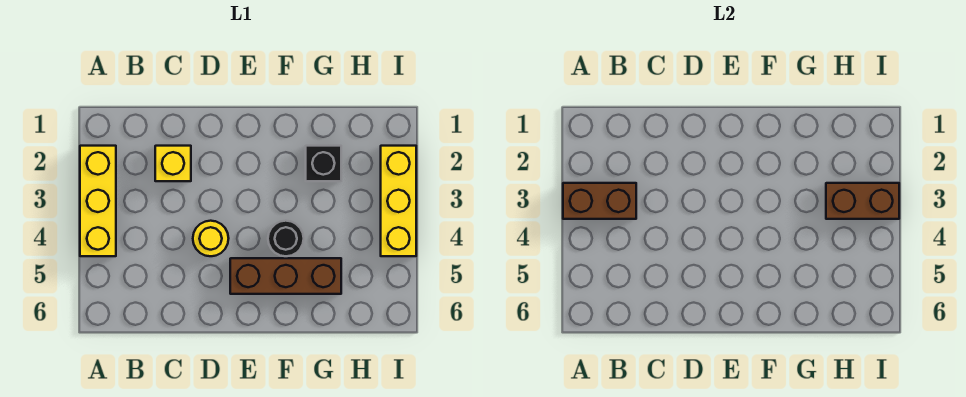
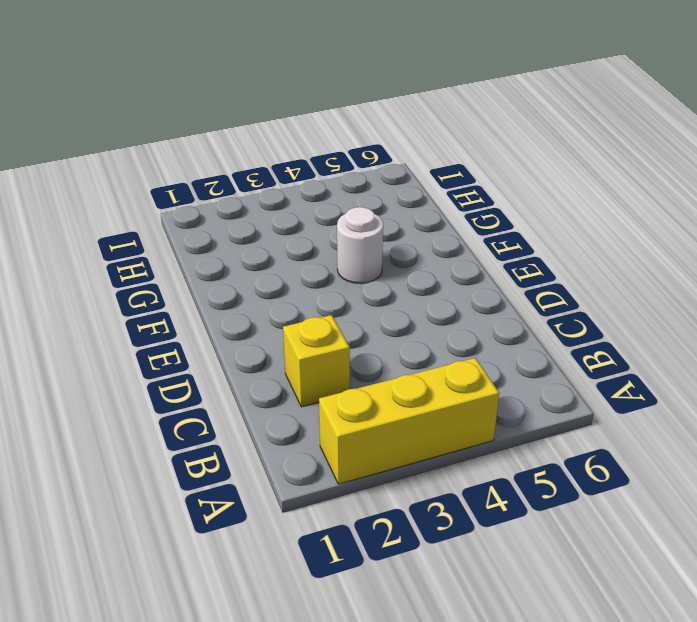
white round brick F4 level 1 -> black round brick F4 level 1
none -> yellow round brick D4 level 1
none -> brown brick E5:G5 level 1

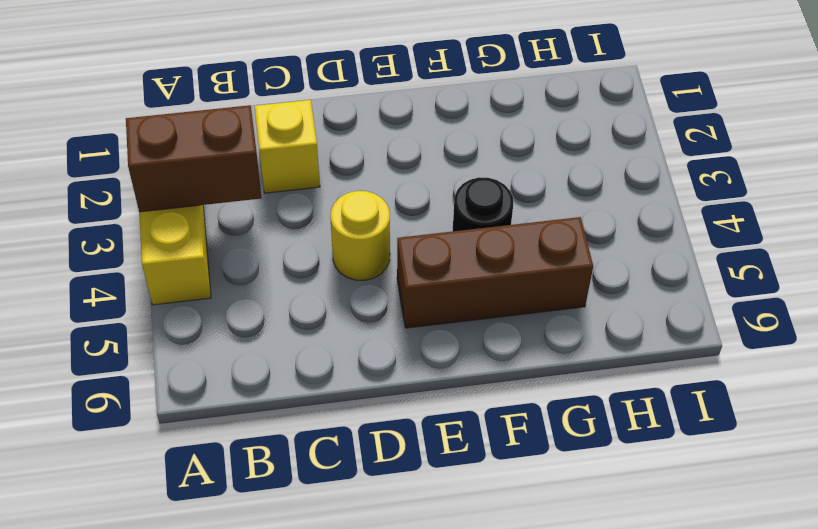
none -> black brick G2 level 1
none -> yellow brick I2:I4 level 1

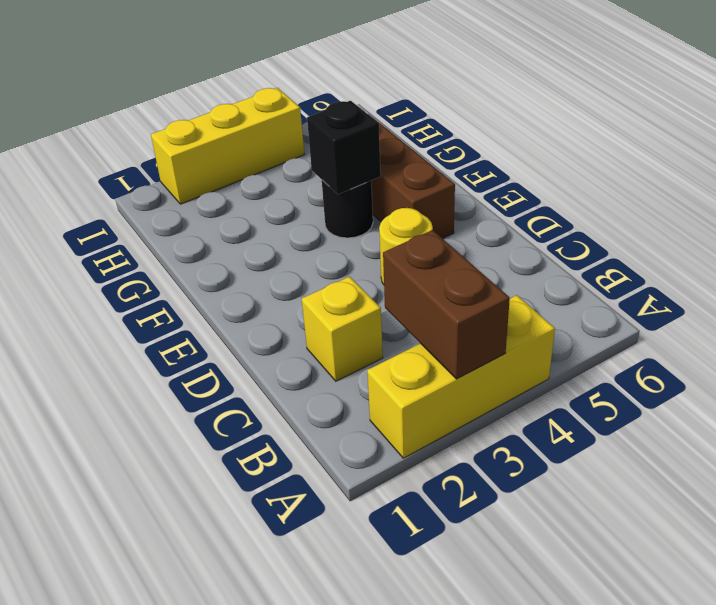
black brick F4 level 2 -> black brick G2 level 1
none -> brown brick H3:I3 level 2

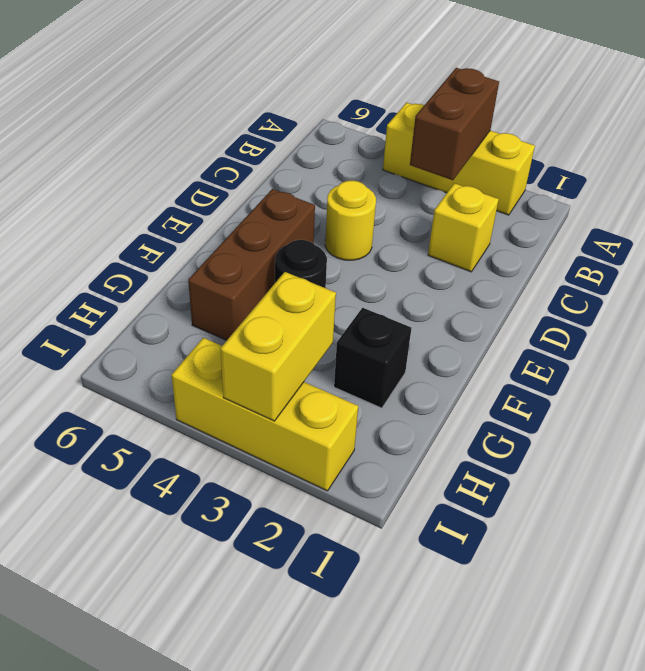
yellow brick H3:I3 level 2 -> brown brick H3:I3 level 2

